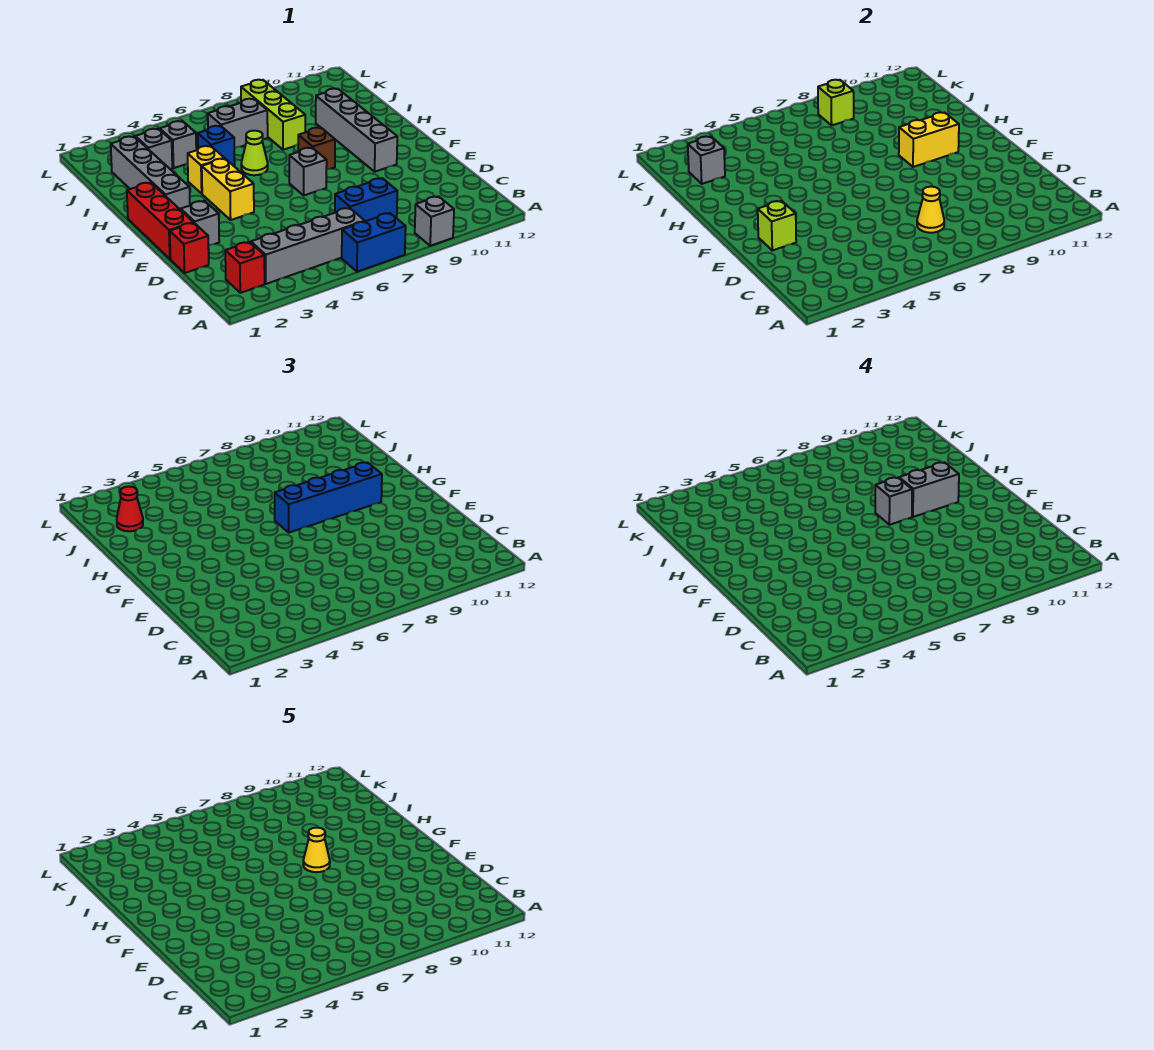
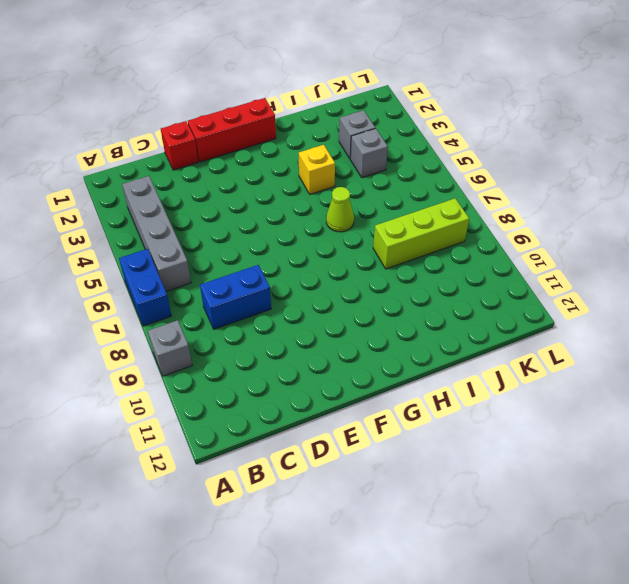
blue brick C8:D8 level 1 -> blue brick C7:C8 level 1
none -> red brick B2 level 1
none -> grey brick E2 level 1
none -> yellow brick F4:G4 level 1
none -> grey brick F7 level 1

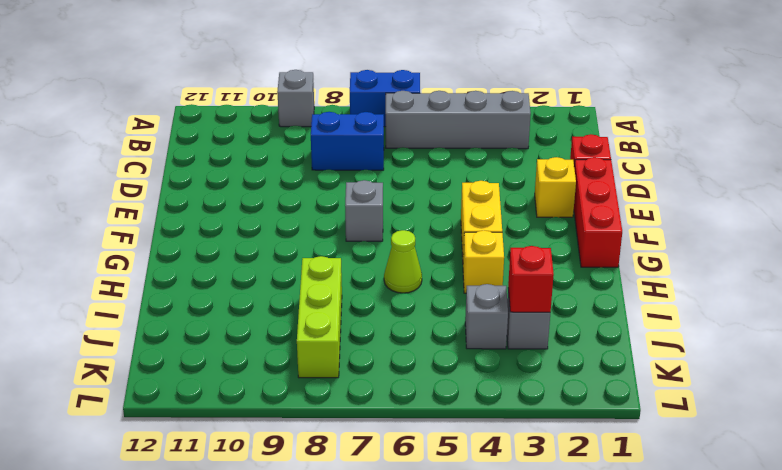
yellow brick E2 level 1 -> grey brick E2 level 1
red brick J3 level 2 -> red brick B2 level 1
none -> grey brick F10:I10 level 1
none -> grey brick G2:J2 level 1
none -> brown brick G8 level 1
none -> blue brick I5 level 1

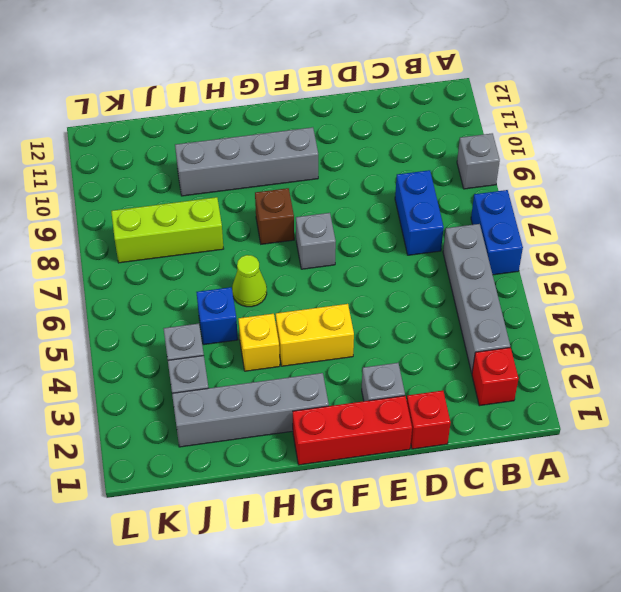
none -> grey brick J6:J7 level 1
none -> yellow cone C7 level 2
none -> lime brick E2 level 2
none -> yellow brick G9:G10 level 2

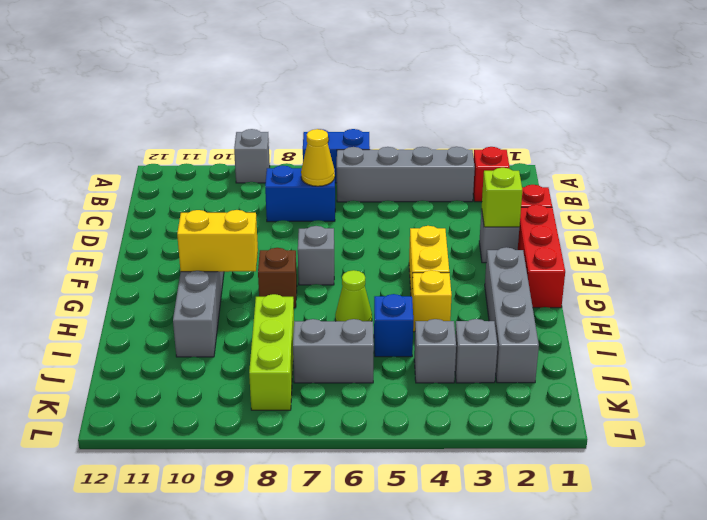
none -> grey brick J2 level 2
none -> lime brick K8 level 2
none -> blue brick G7:G10 level 3
none -> red cone J2 level 3

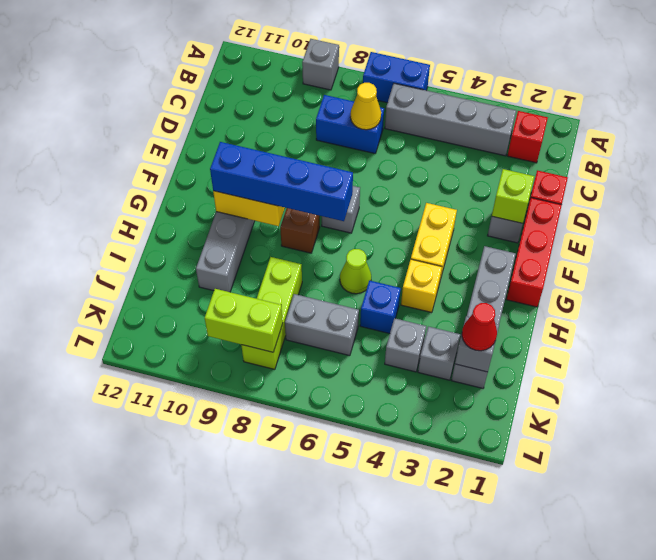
lime brick K8:K9 level 2 -> lime brick K8 level 2
none -> grey brick G8 level 4
none -> grey brick G9:G10 level 4
none -> yellow cone G8 level 5

